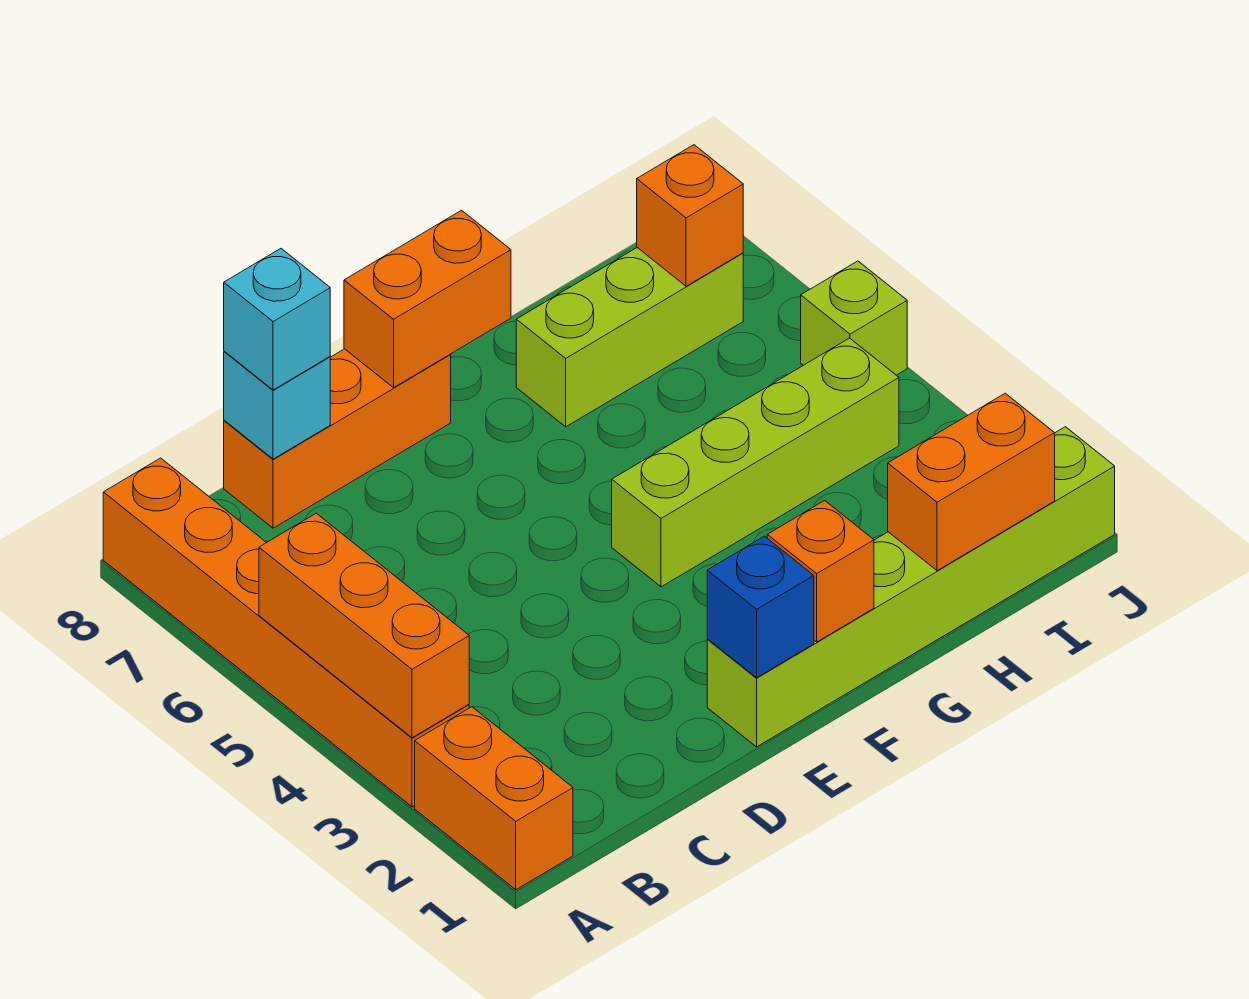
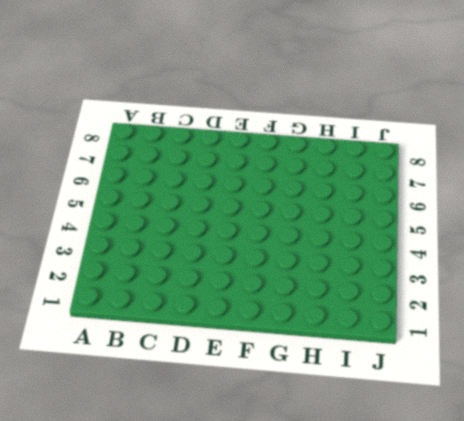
none -> orange brick A1:A2 level 1
none -> orange brick A3:A8 level 1
none -> orange brick C8:E8 level 1

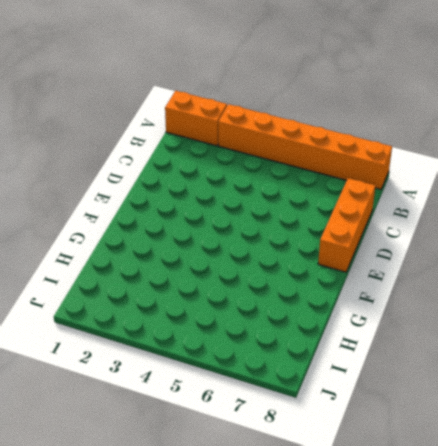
none -> lime brick E1:J1 level 1
none -> lime brick F4:I4 level 1
none -> lime brick G7:I7 level 1

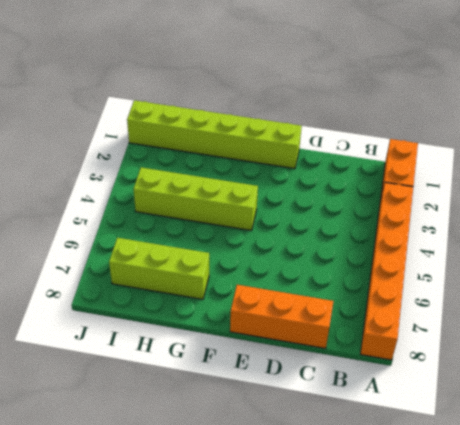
none -> lime brick J5 level 1
none -> orange brick A3:A5 level 2
none -> cyan brick C8 level 2

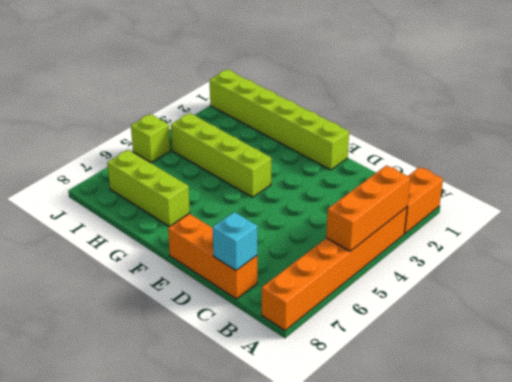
none -> blue brick E1 level 2
none -> orange brick E8:F8 level 2
none -> orange brick F1 level 2

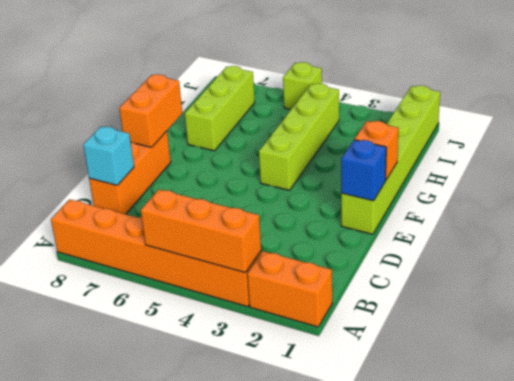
none -> orange brick H1:I1 level 2
none -> orange brick I7 level 2
none -> cyan brick C8 level 3

